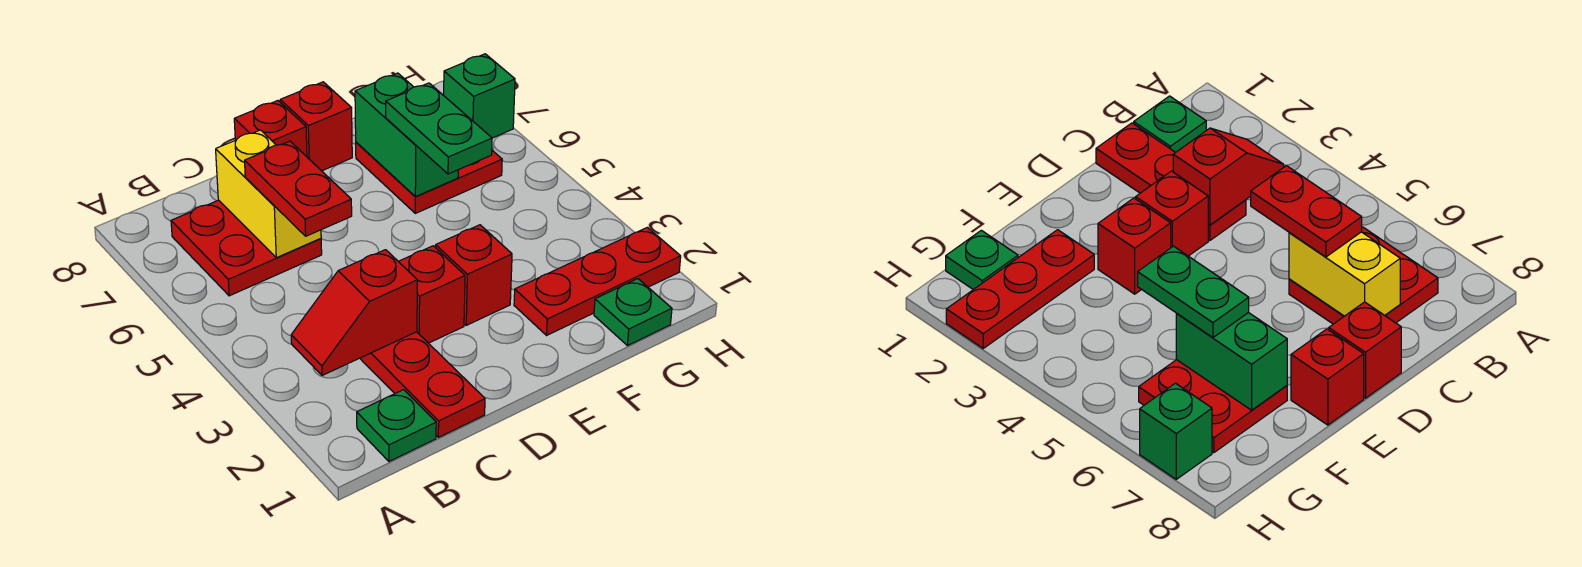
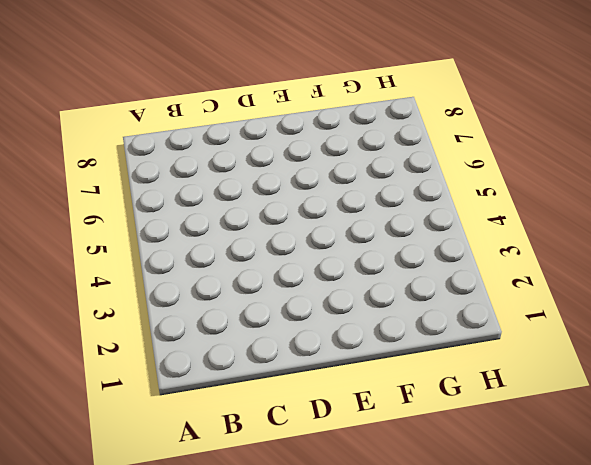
none -> green plate B1 level 1
none -> red plate B6:C7 level 1
none -> red plate C1:C3 level 1

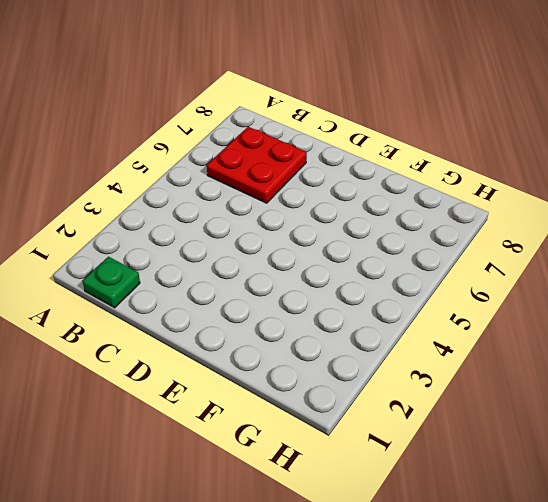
none -> red plate C1:C3 level 1
none -> red brick D3 level 1
none -> red brick D8 level 1

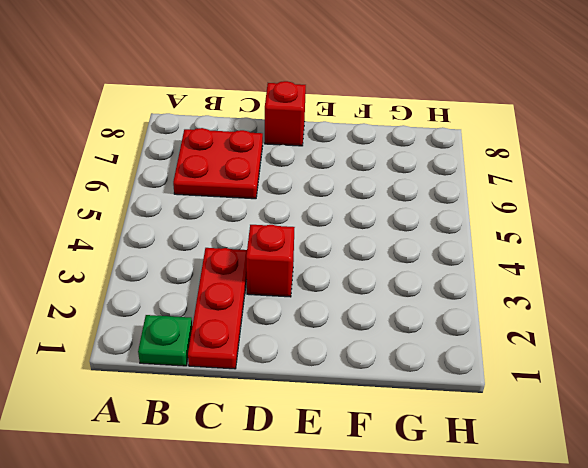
none -> red brick E3 level 1
none -> red brick E8 level 1
none -> red plate F2:H2 level 1

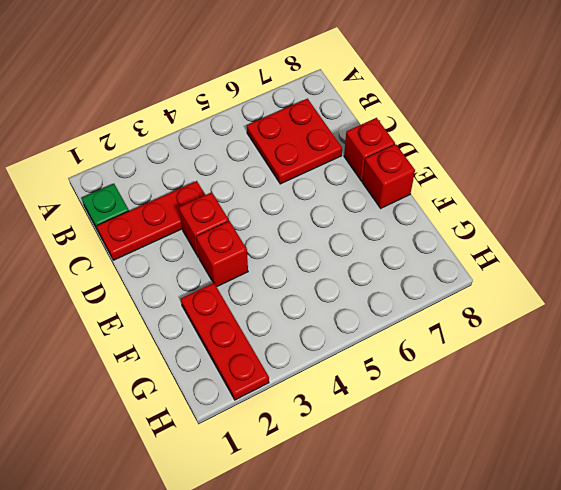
none -> red plate F6:G7 level 1
none -> green plate G1 level 1
none -> green brick H7 level 1

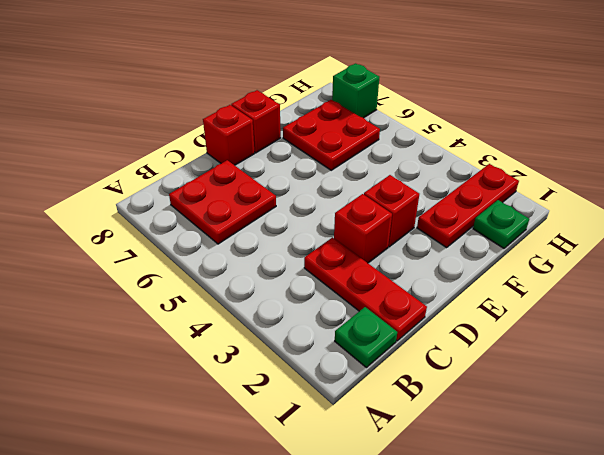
none -> red slope B3:C3 level 2 top C
none -> yellow brick C6:C7 level 2
none -> green brick F6:F7 level 2

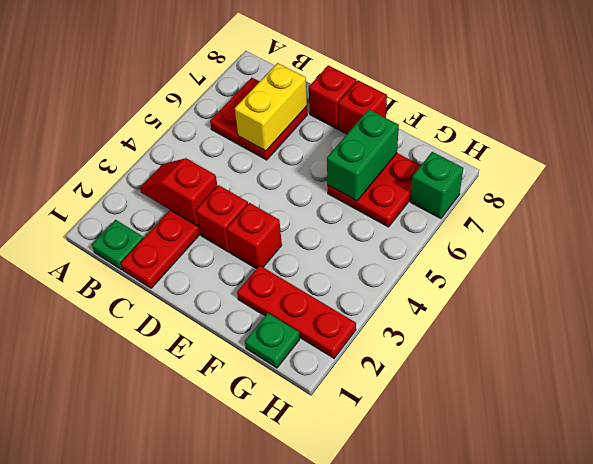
none -> red plate C5:C6 level 3
none -> green plate F5:F6 level 3

